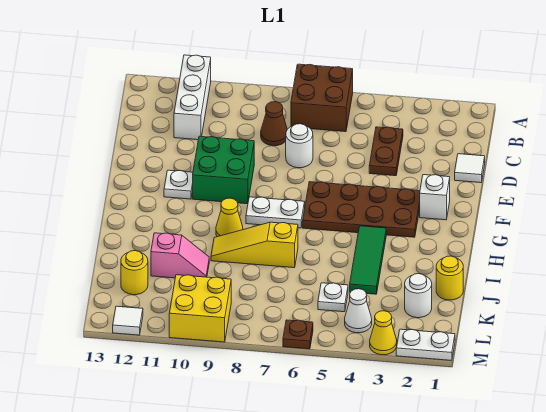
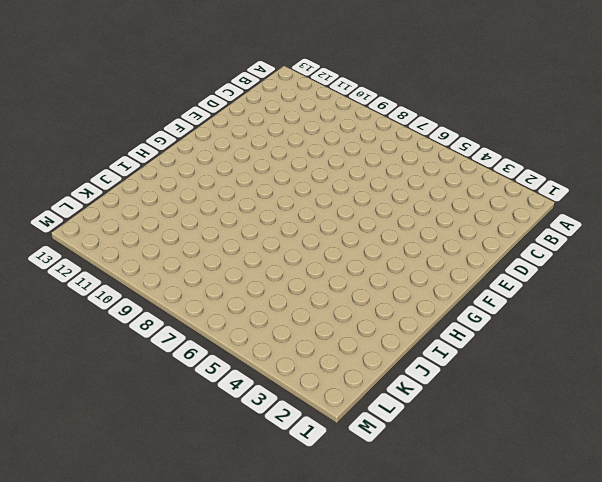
none -> brown brick A6:B7 level 1
none -> white brick A11:C11 level 1
none -> brown plate C4:D4 level 1

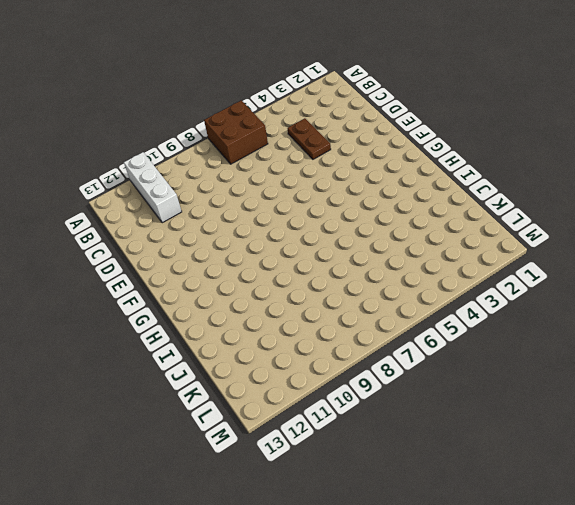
none -> brown cone C8 level 1
none -> white tile D1 level 1
none -> white round brick D7 level 1

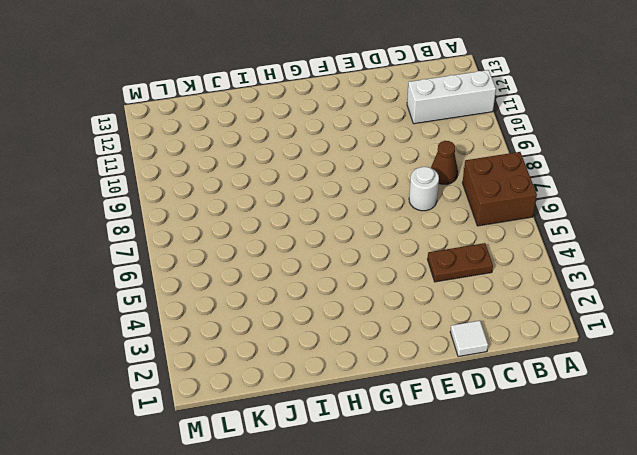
none -> green brick E9:F10 level 1
none -> white brick F2 level 1
none -> brown plate F3:G6 level 1

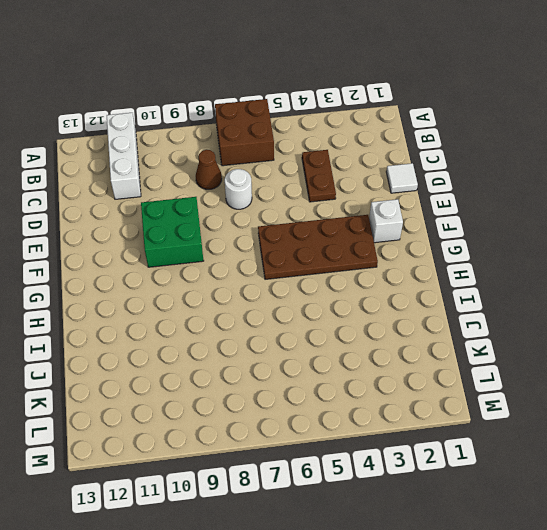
none -> white plate F11 level 1
none -> white plate G7:G8 level 1
none -> green tile H4:J4 level 1

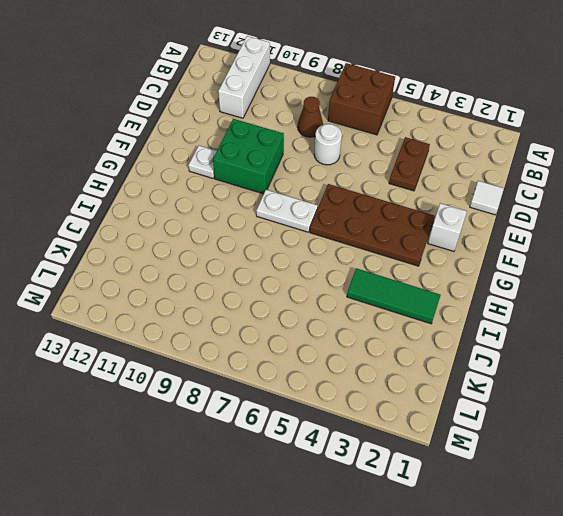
green tile I2:I4 level 1 -> green tile H4:J4 level 1
none -> yellow cone H9 level 1
none -> yellow slope I7:I9 level 1 top 7
none -> yellow round brick J1 level 1

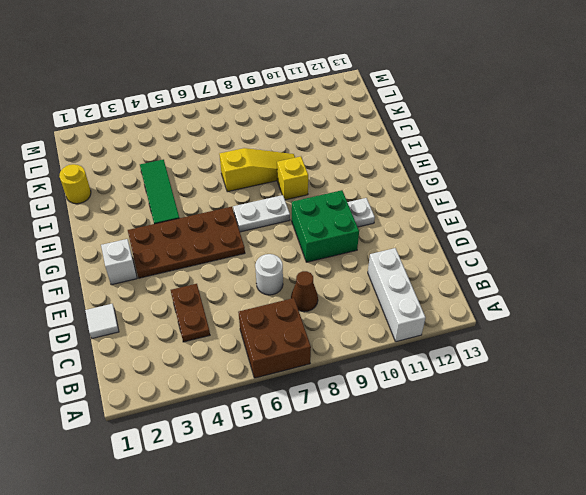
yellow brick H9 level 1 -> yellow cone H9 level 1
none -> pink slope J10:J11 level 1 top 11
none -> white round brick K2 level 1
none -> white plate K5 level 1

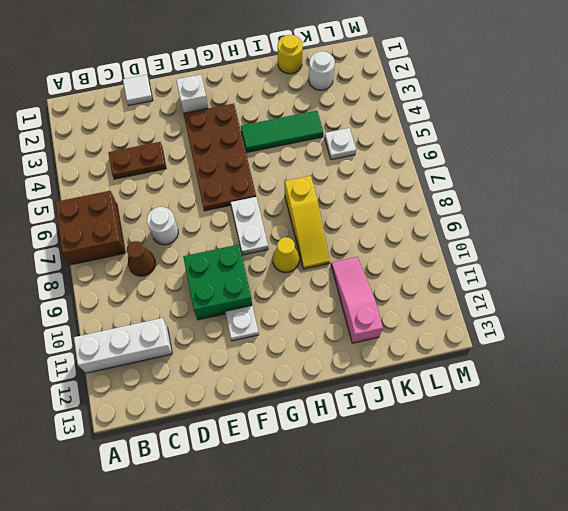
pink slope J10:J12 level 1 top 12 -> pink slope J10:J11 level 1 top 11
none -> yellow round brick K12 level 1
none -> white cone L4 level 1
none -> yellow brick L9:M10 level 1

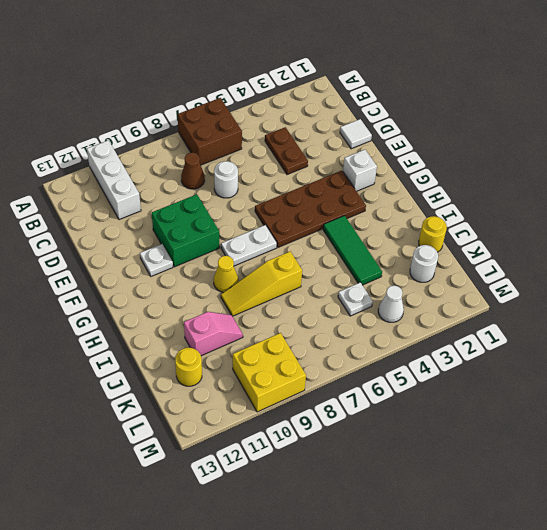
none -> white plate M1:M2 level 1
none -> yellow cone M3 level 1
none -> brown plate M6 level 1

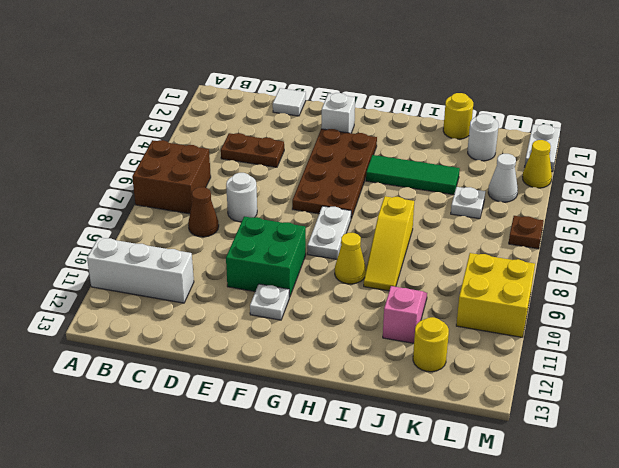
none -> white tile M12 level 1

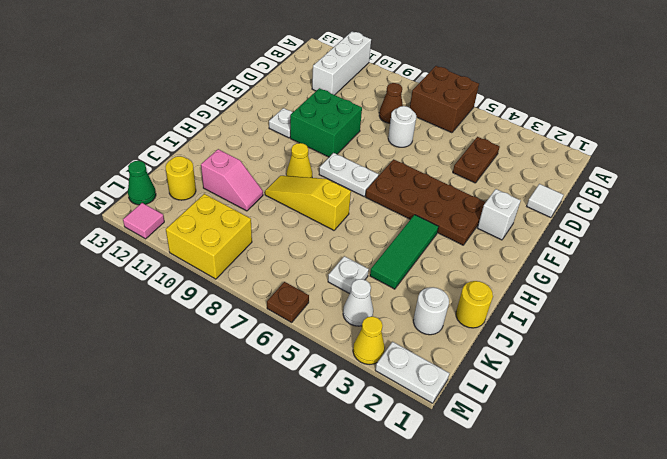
green cone L13 level 1 -> none
pink tile M12 level 1 -> white tile M12 level 1

